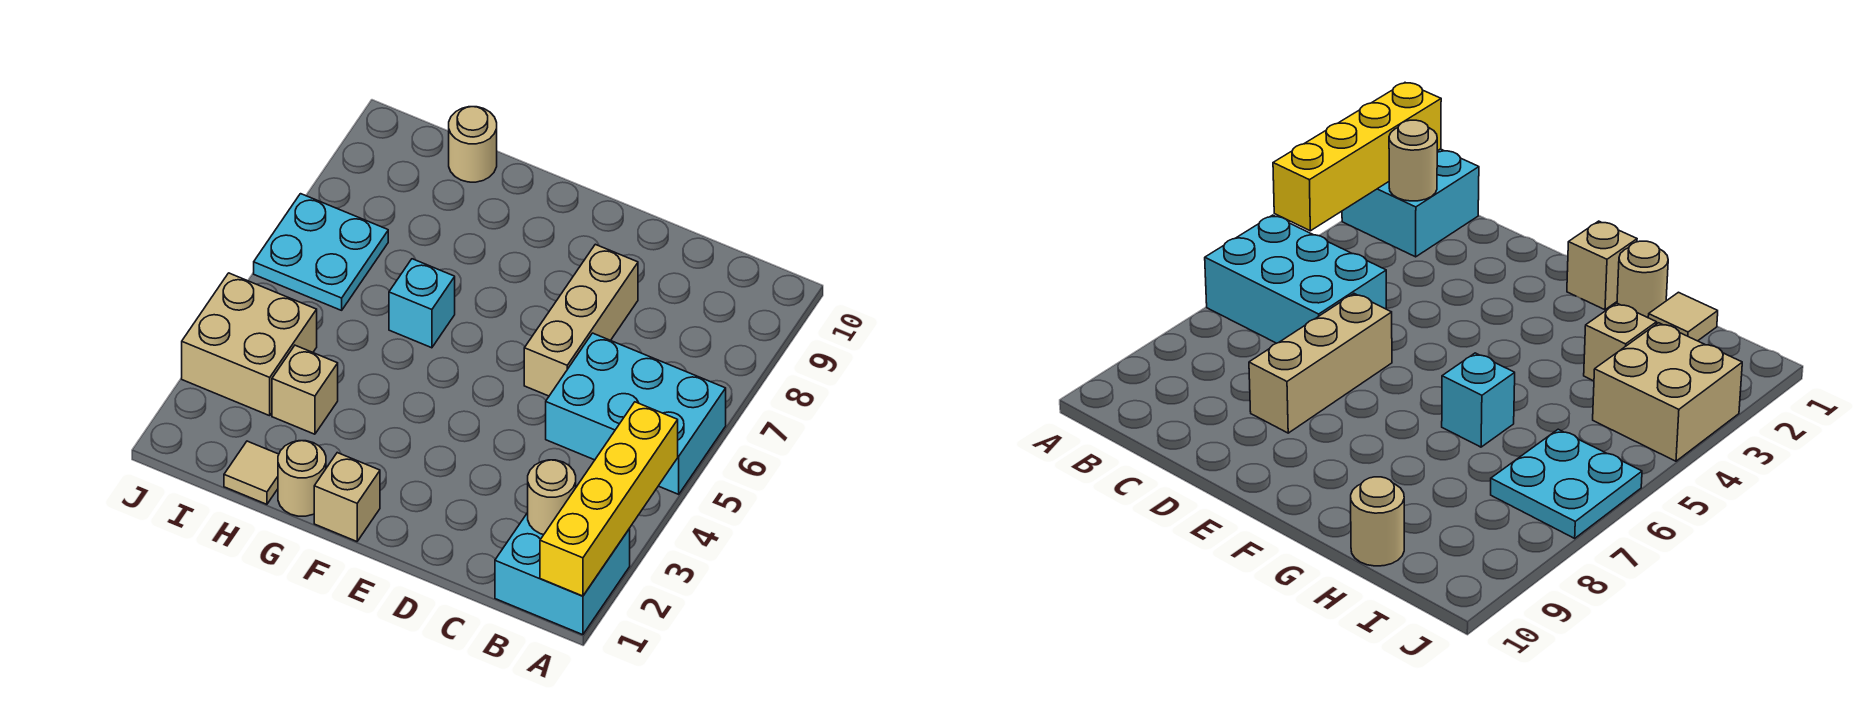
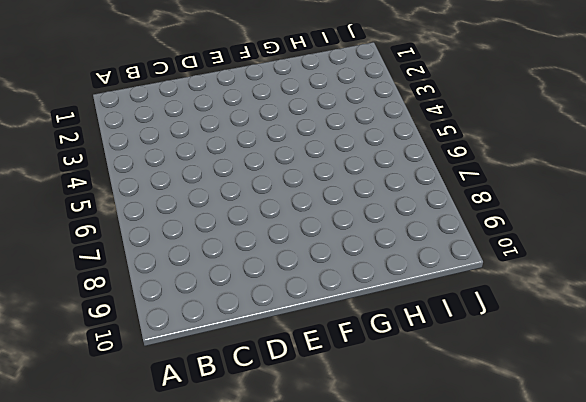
none -> cyan brick A1:B2 level 1
none -> cyan brick A5:C6 level 1
none -> tan brick D6:D8 level 1

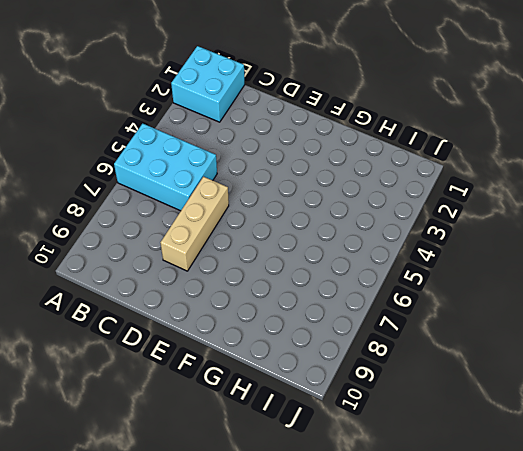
none -> tan brick F1 level 1
none -> tan round brick G1 level 1
none -> cyan brick G6 level 1

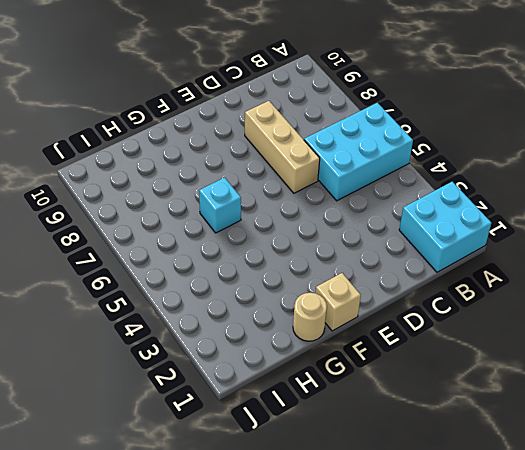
none -> tan tile H1 level 1
none -> tan brick H3 level 1
none -> tan round brick H10 level 1

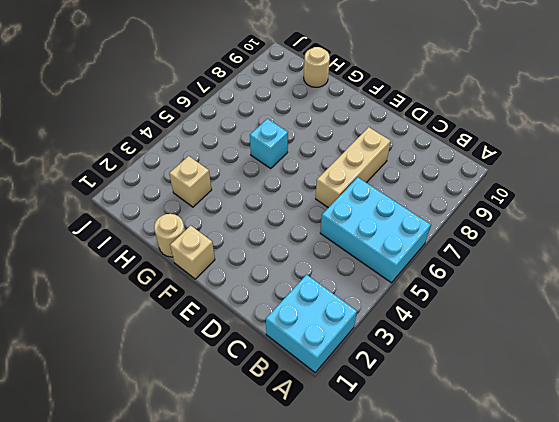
none -> tan tile H1 level 1
none -> tan brick I3:J4 level 1
none -> cyan plate I6:J7 level 1

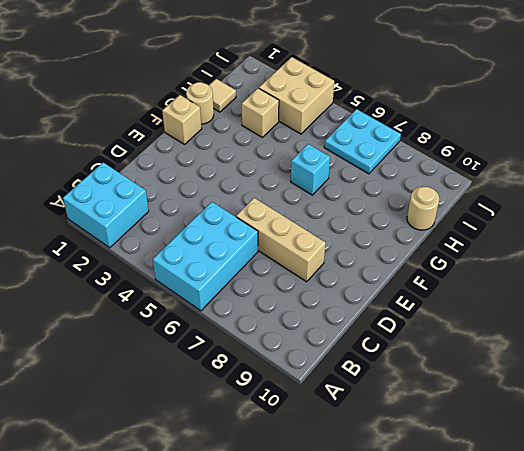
none -> yellow brick A1:A4 level 2
none -> tan round brick B2 level 2

